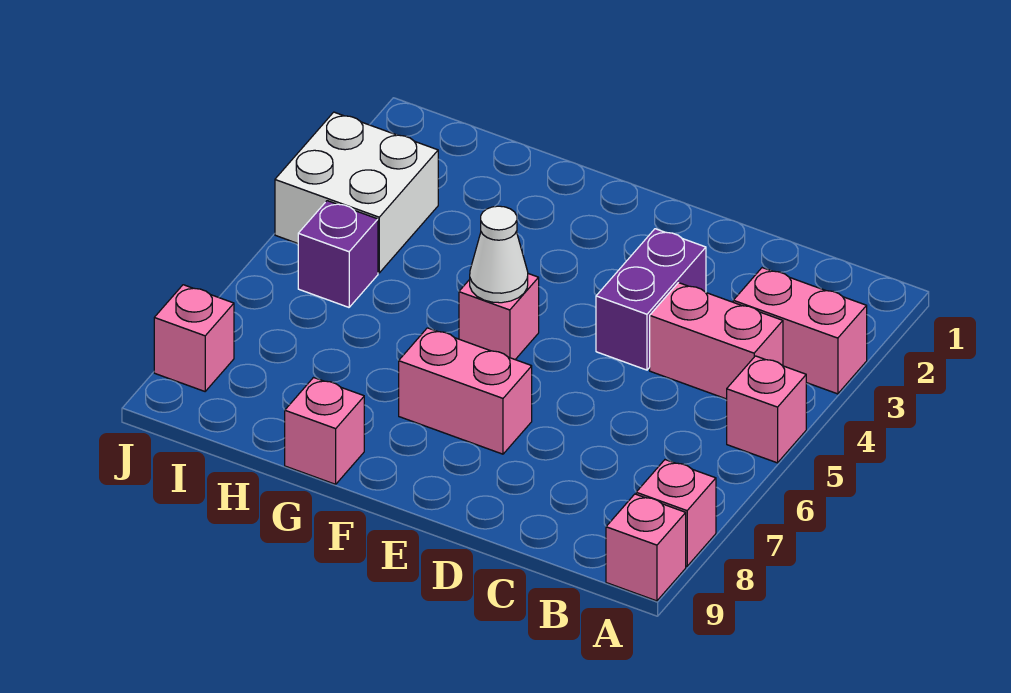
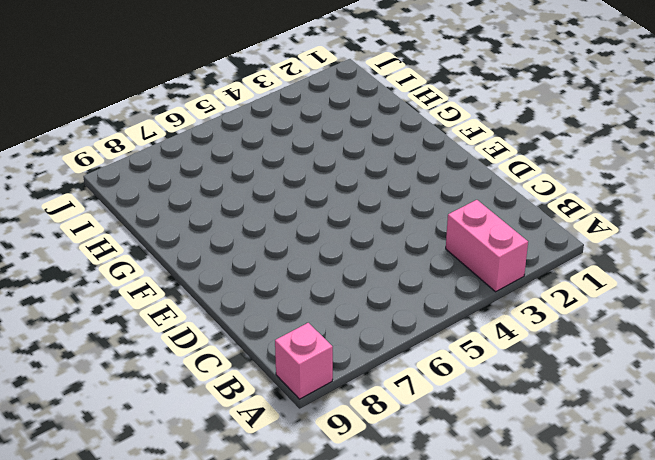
none -> pink brick A5 level 1
none -> pink brick A8 level 1
none -> pink brick B4:C4 level 1

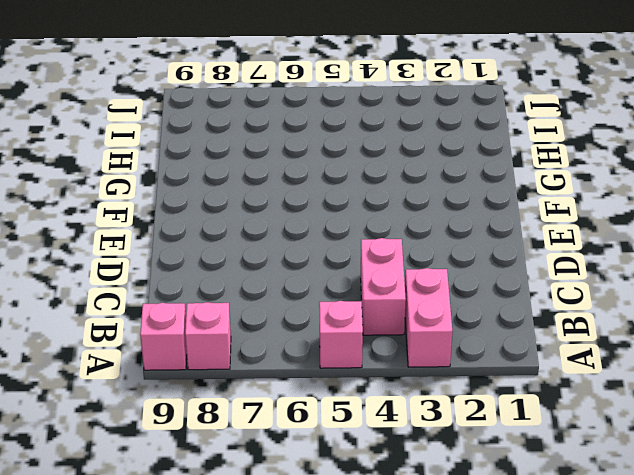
none -> purple brick D3:D4 level 1
none -> pink brick E7:F7 level 1
none -> pink brick F5 level 1

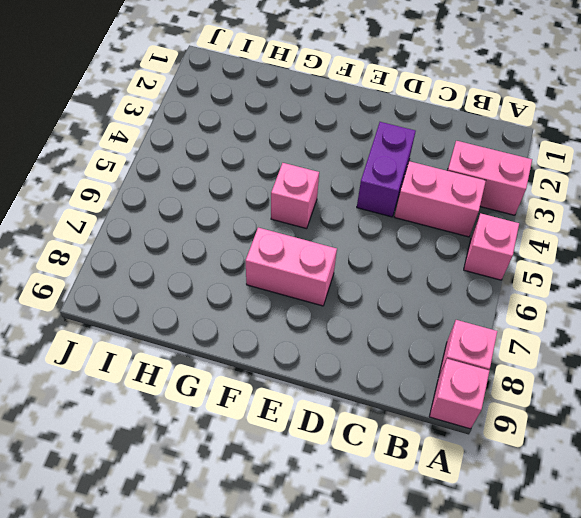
none -> pink brick G9 level 1
none -> white brick I3:J4 level 1
none -> purple brick I5 level 1

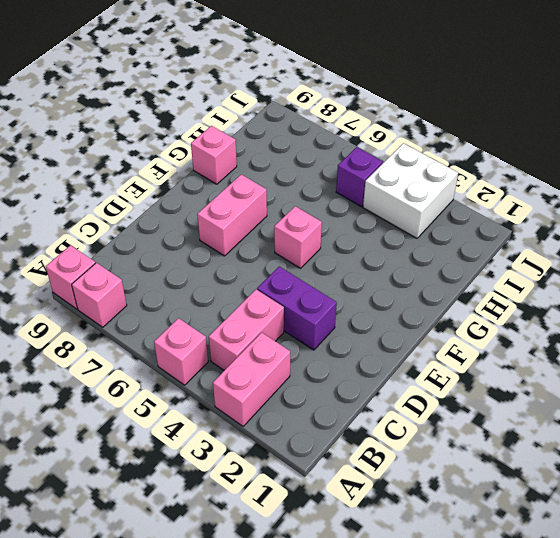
none -> pink brick J8 level 1
none -> white cone F5 level 2

